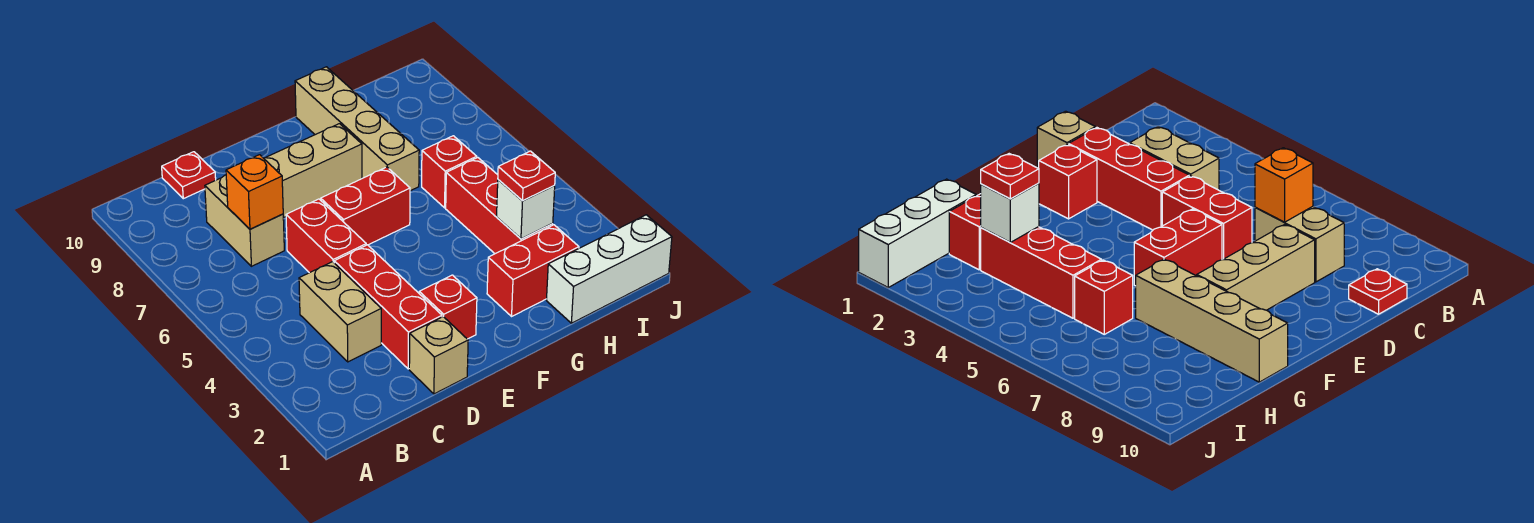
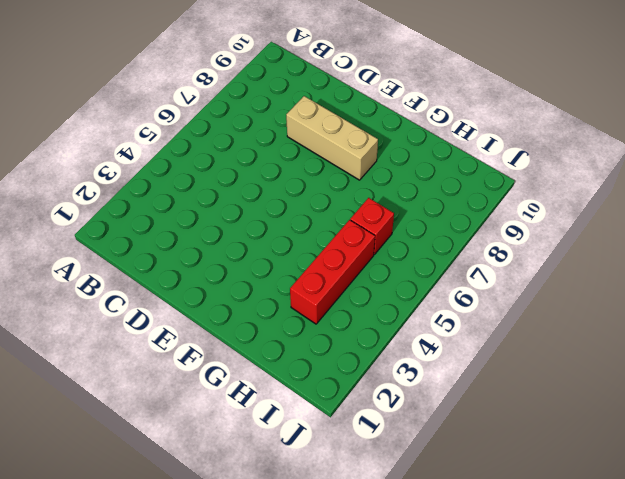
none -> tan brick C3:C4 level 1
none -> tan brick C7:C8 level 1
none -> red plate C10 level 1

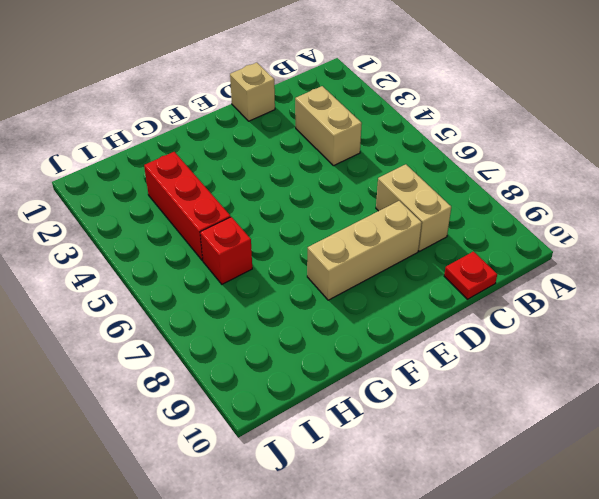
none -> red brick D2:D4 level 1
none -> red brick D5:D6 level 1
none -> red brick E2 level 1

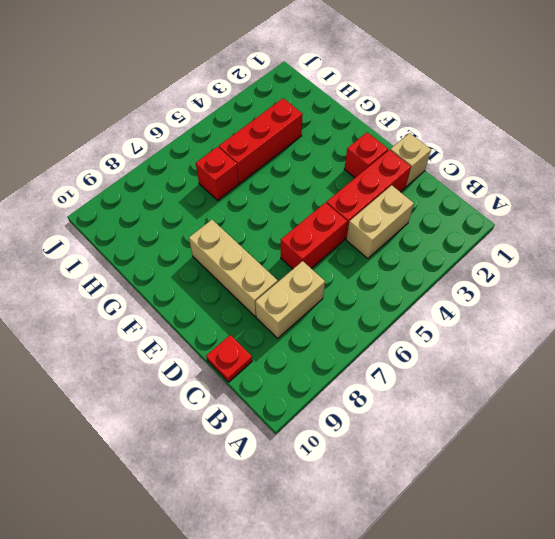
none -> red brick E6:F6 level 1
none -> red brick G2:H2 level 1
none -> tan brick G7:G10 level 1

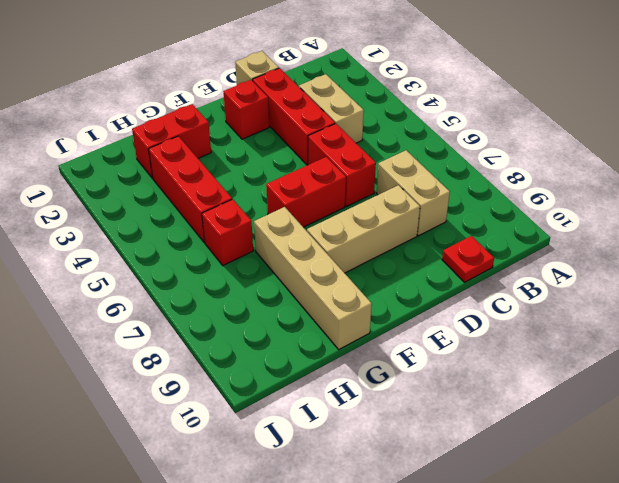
none -> white brick H1:J1 level 1
none -> orange brick C7 level 2
none -> white brick H3 level 2

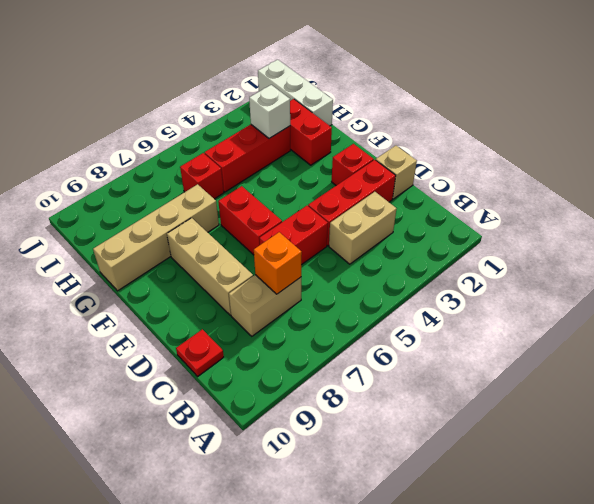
none -> red plate H3 level 3

